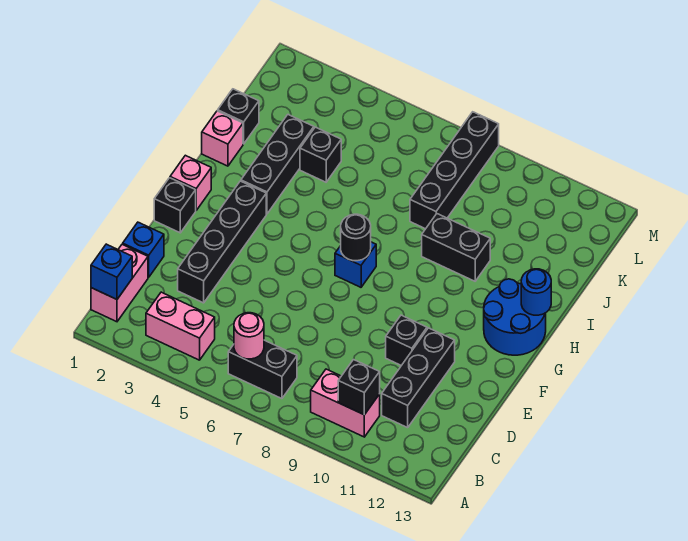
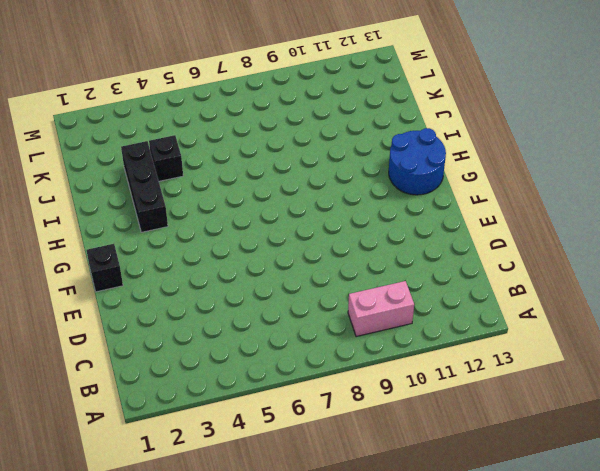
none -> pink brick B1:C1 level 1
none -> pink brick B3:B4 level 1
none -> black brick B6:B7 level 1

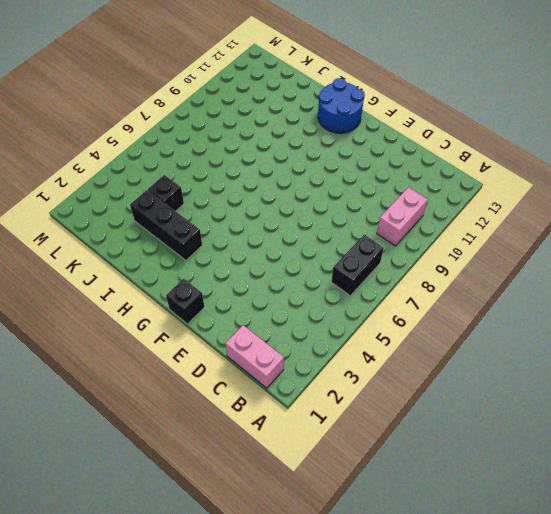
none -> pink brick B3:B4 level 1
none -> black brick C11:E11 level 1
none -> blue brick D1 level 1

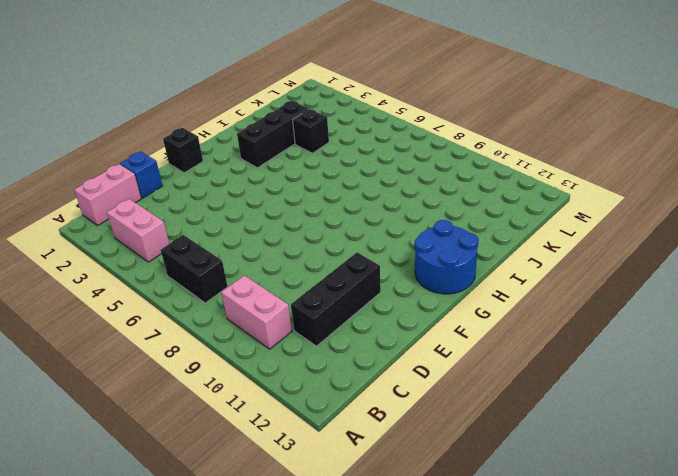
none -> black brick D3:G3 level 1
none -> black brick E10 level 1
none -> pink brick G1 level 1

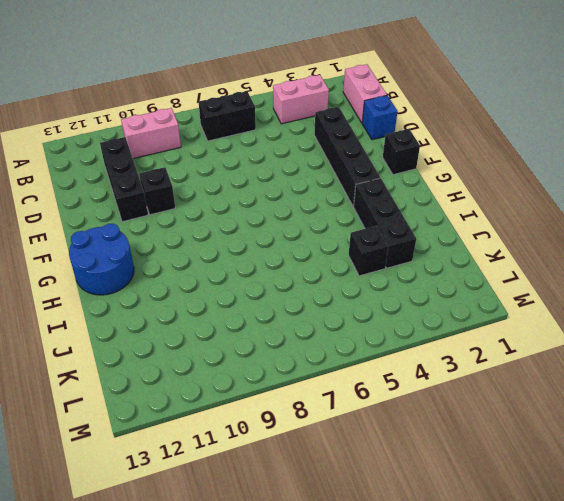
none -> pink brick G1 level 1
none -> blue brick G7 level 1
none -> pink brick I1 level 1

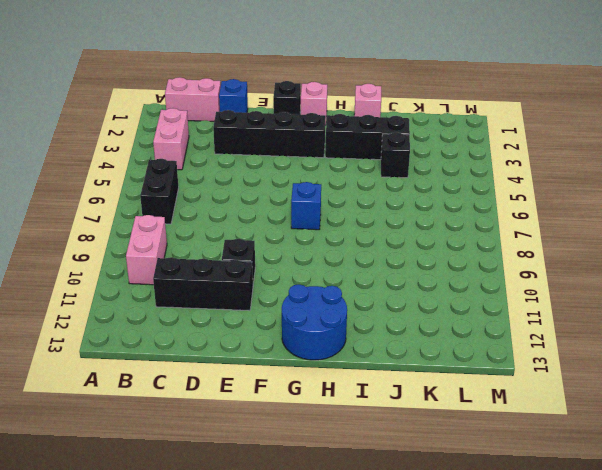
none -> black brick I9:I10 level 1
none -> black brick J1 level 1
none -> black brick J8:M8 level 1

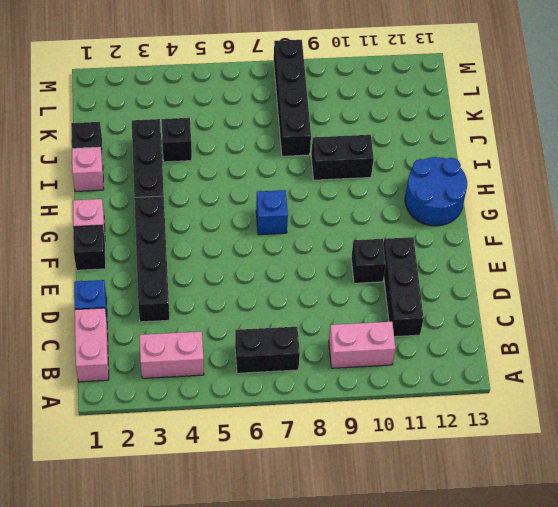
none -> blue brick B1 level 2
none -> pink round brick B6 level 2
none -> black brick B10 level 2

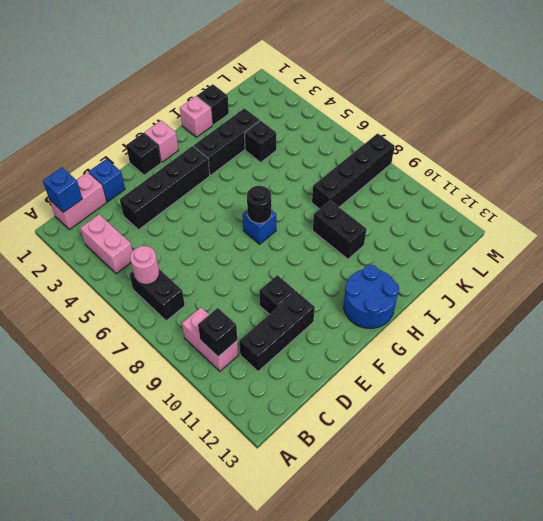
none -> blue round brick H13 level 2

